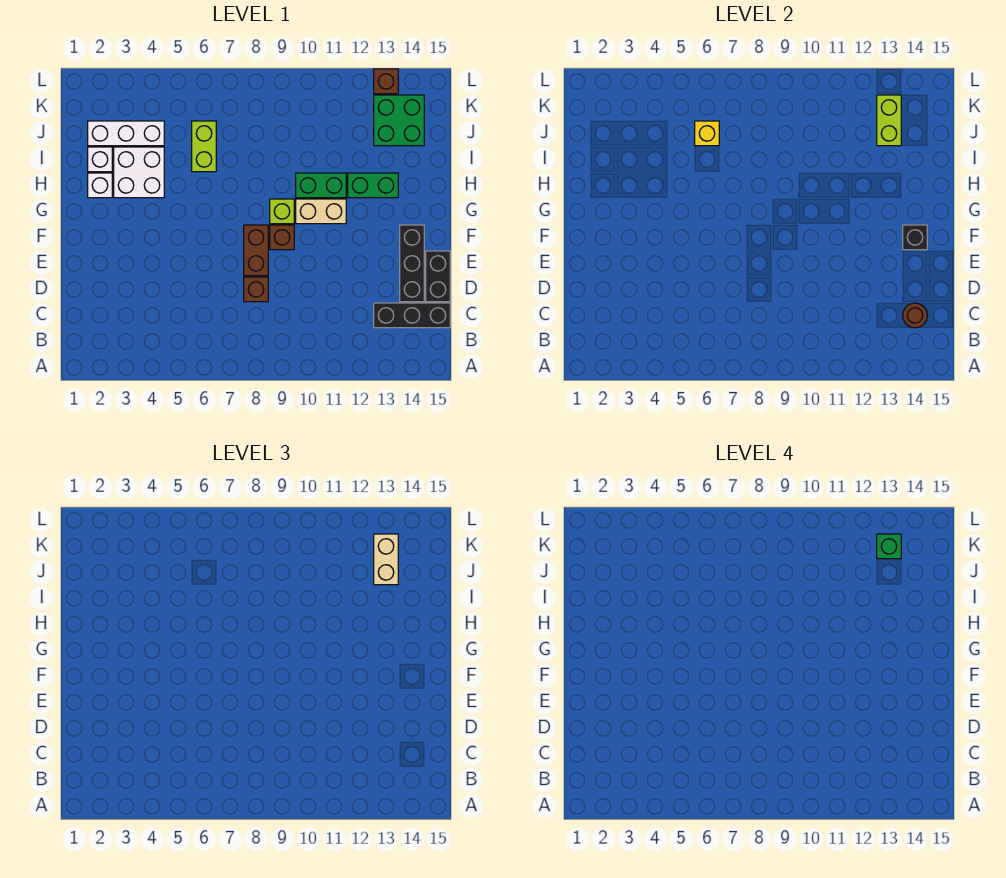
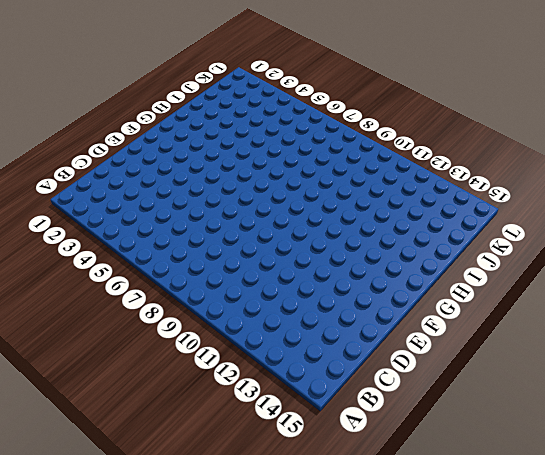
none -> black brick C13:C15 level 1
none -> brown brick D8 level 1
none -> black brick D14:F14 level 1

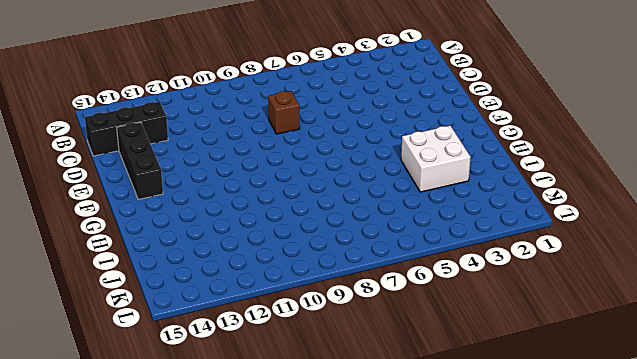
none -> black brick D15:E15 level 1
none -> brown brick E8:F8 level 1
none -> brown brick F9 level 1

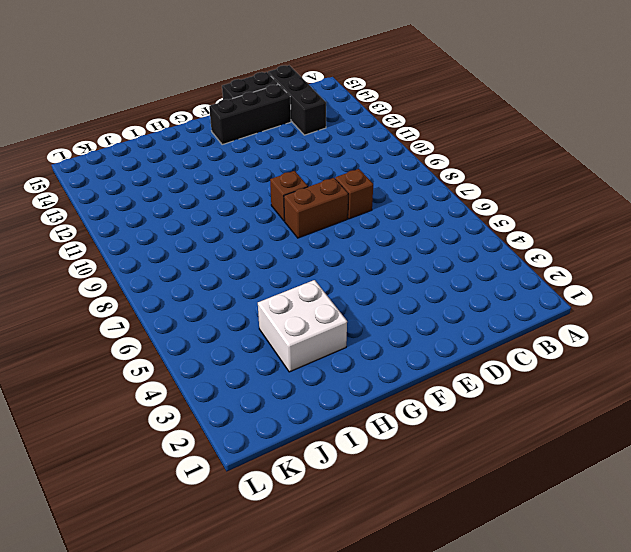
none -> lime brick G9 level 1
none -> tan brick G10:G11 level 1
none -> white brick H2 level 1

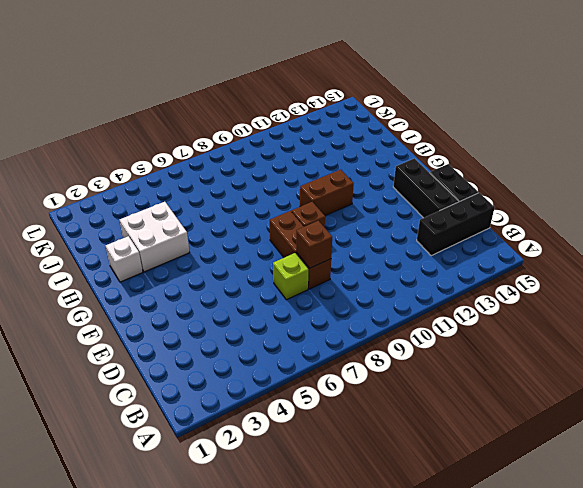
lime brick D7 level 1 -> lime brick G9 level 1
brown brick D8 level 2 -> brown brick L13 level 1
brown brick G10:G11 level 1 -> tan brick G10:G11 level 1
none -> green brick H10:H11 level 1
none -> green brick H12:H13 level 1
none -> white brick I2 level 1

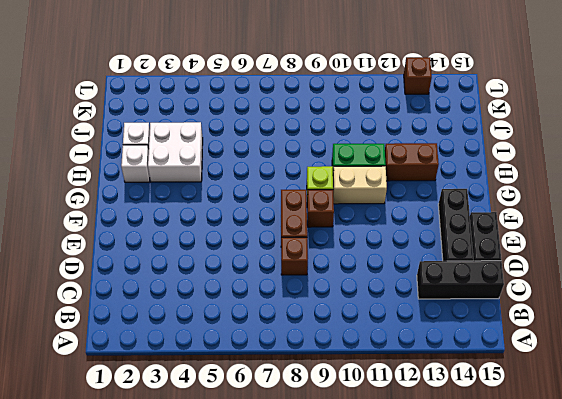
brown brick H12:H13 level 1 -> green brick H12:H13 level 1
none -> lime brick I6:J6 level 1
none -> white brick J2:J4 level 1
none -> green brick J13:K14 level 1

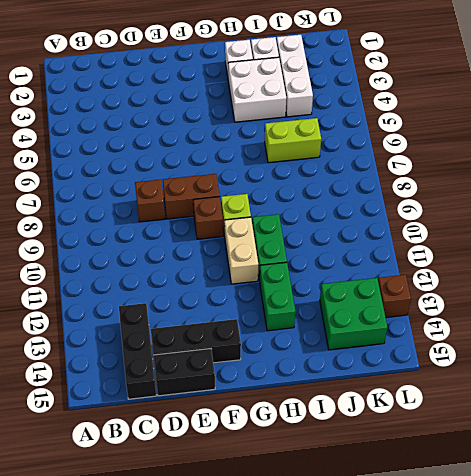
none -> brown round brick C14 level 2
none -> black brick F14 level 2
none -> yellow brick J6 level 2

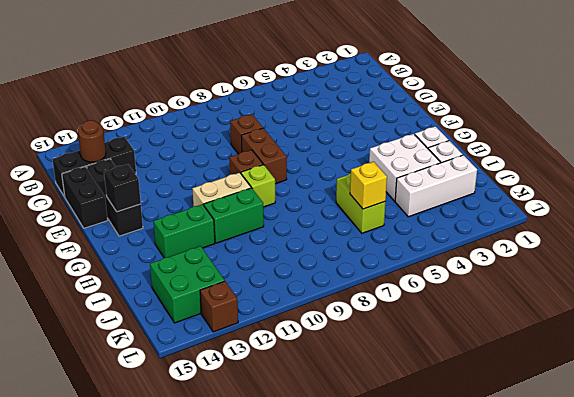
none -> lime brick J13:K13 level 2
none -> tan brick J13:K13 level 3
none -> green brick K13 level 4

